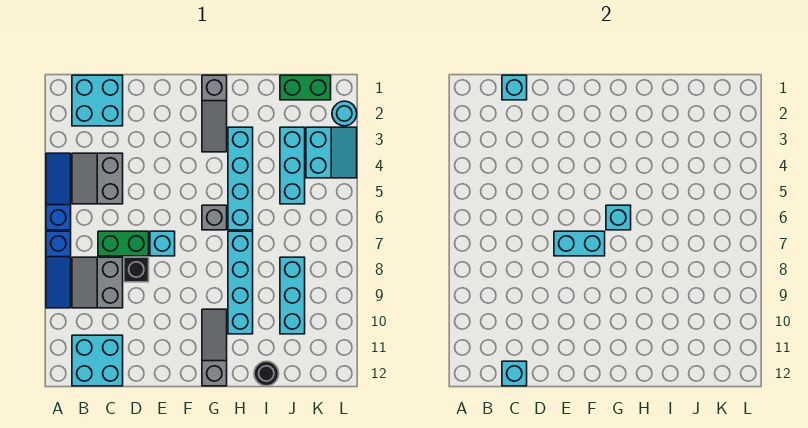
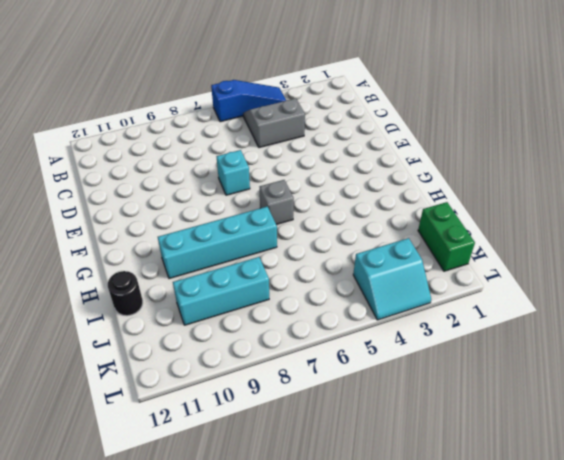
none -> blue slope A7:A9 level 1 top 7
none -> cyan brick B1:C2 level 1
none -> grey slope B8:C9 level 1 top C

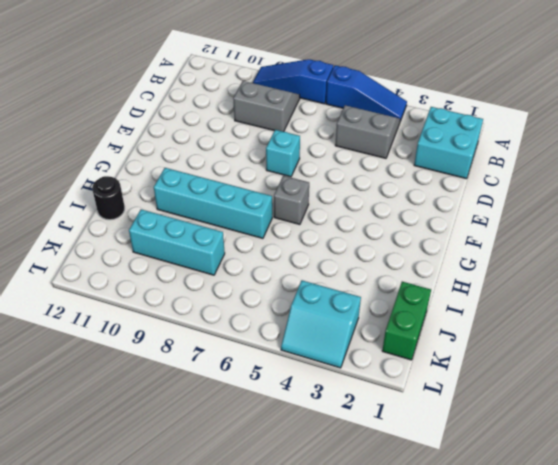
none -> cyan brick B11:C12 level 1
none -> green brick C7:D7 level 1
none -> black brick D8 level 1

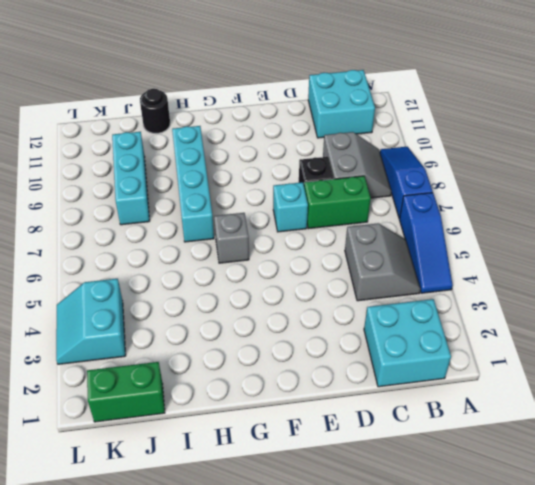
none -> grey slope G1:G3 level 1 top 1
none -> grey slope G10:G12 level 1 top 12
none -> cyan brick H3:H6 level 1

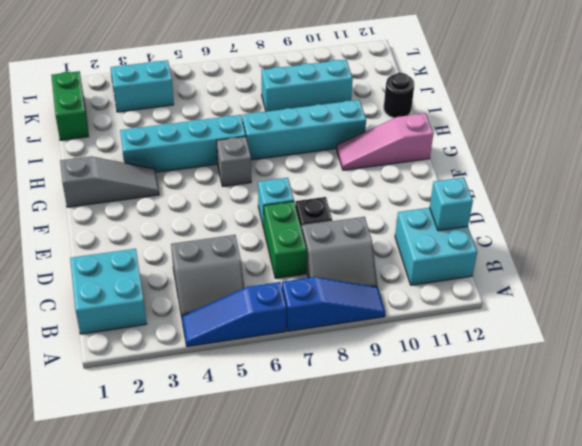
pink slope G10:G12 level 1 top 12 -> grey slope G10:G12 level 1 top 12
none -> cyan brick J3:J5 level 1
none -> cyan round brick L2 level 1
none -> cyan brick C1 level 2

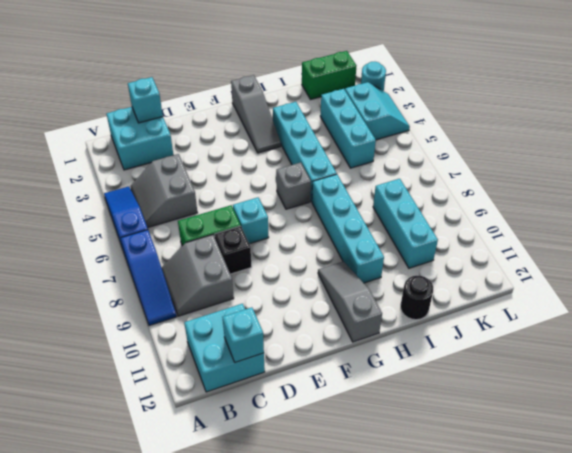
none -> cyan brick E7:F7 level 2
none -> cyan brick G6 level 2

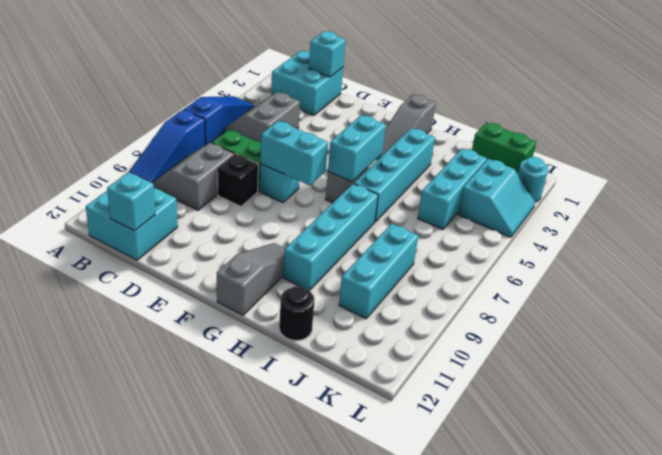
cyan brick G5:G6 level 2 -> cyan brick G6 level 2

